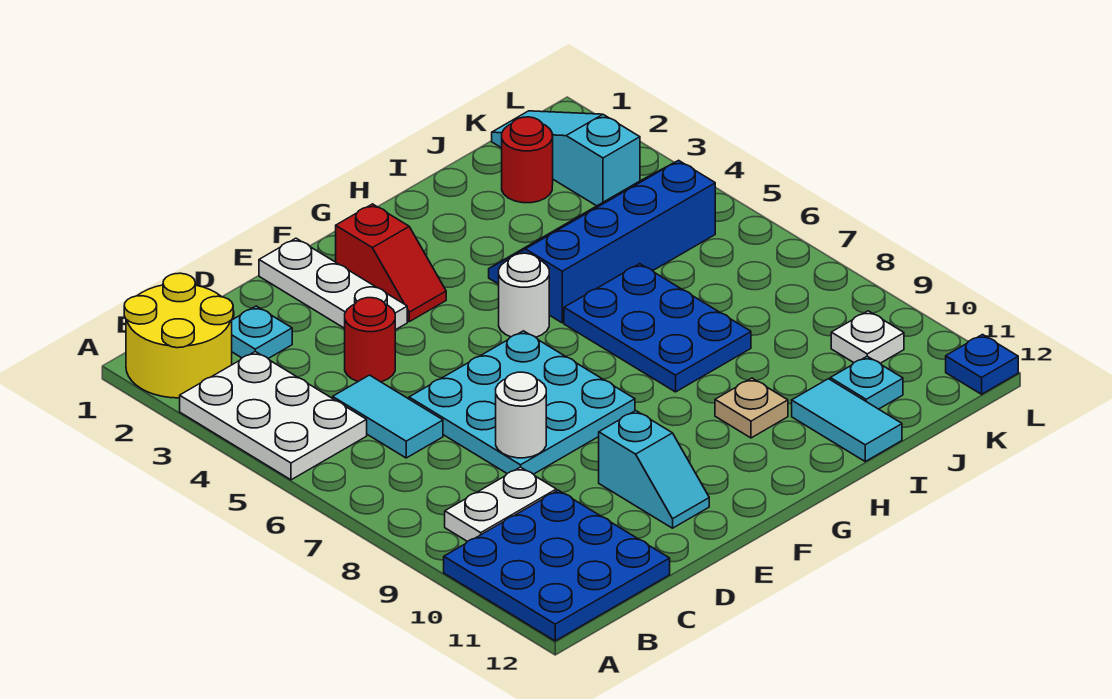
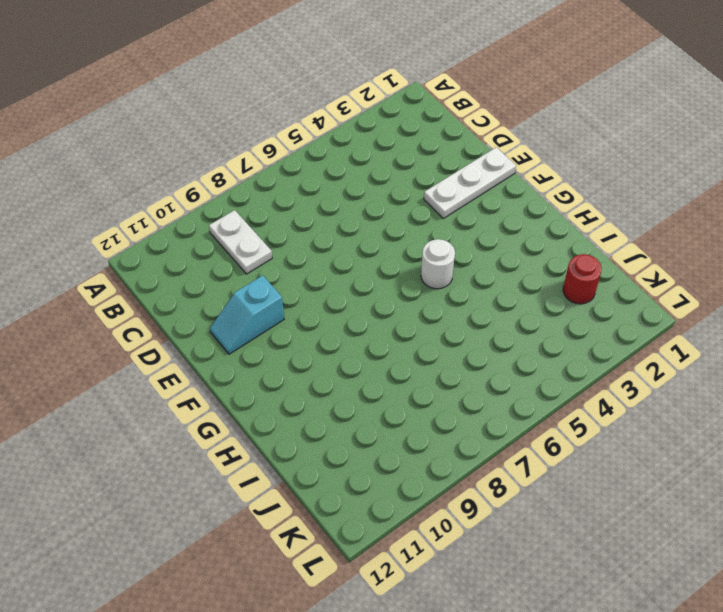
none -> yellow round brick A1:B2 level 1
none -> white plate A3:B5 level 1
none -> blue plate A10:C12 level 1

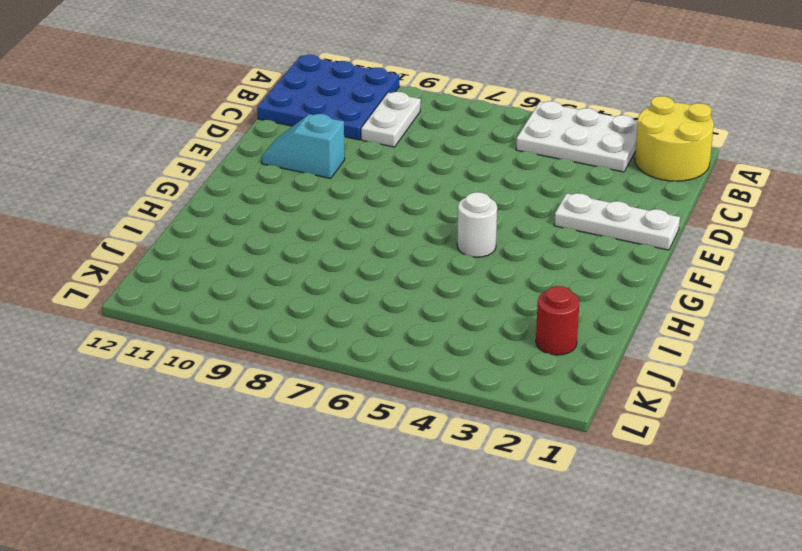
none -> cyan plate C2 level 1
none -> cyan tile C5:C6 level 1
none -> red round brick D4 level 1

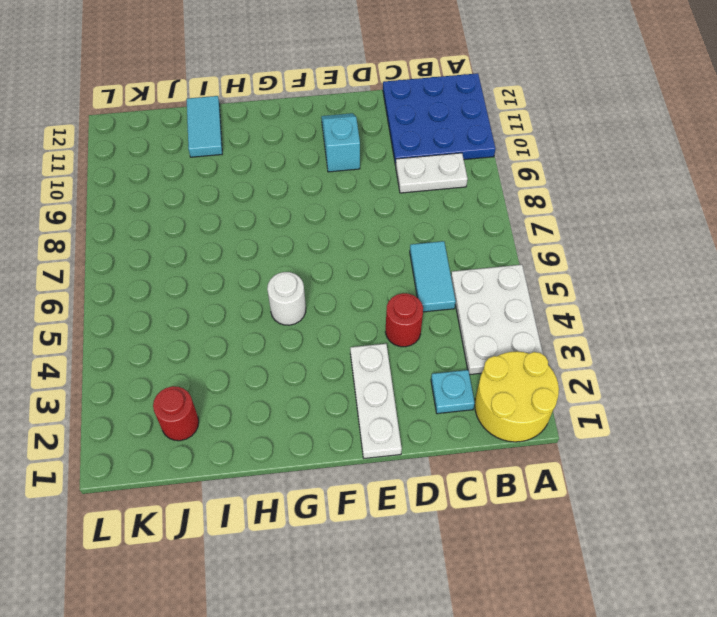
none -> cyan plate D6:F8 level 1
none -> red slope F2:F3 level 1 top 2
none -> blue slope H4:K5 level 1 top 5

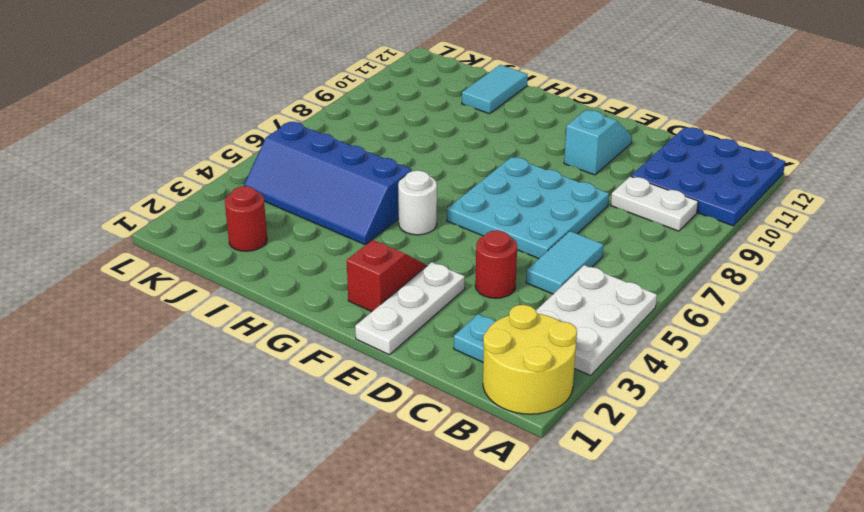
none -> blue plate H6:I8 level 1
none -> tan plate H10 level 1
none -> cyan plate J11 level 1

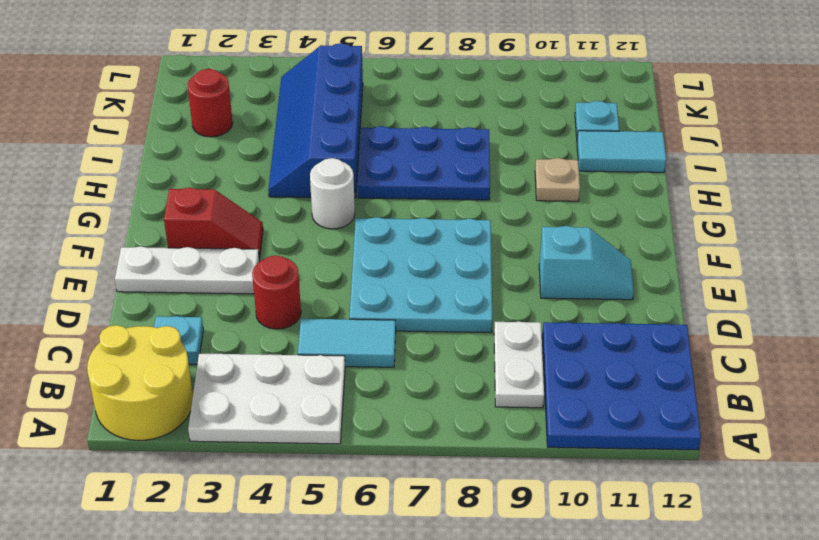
none -> cyan slope K1:K3 level 1 top 3
none -> white plate K10 level 1
none -> blue plate L12 level 1

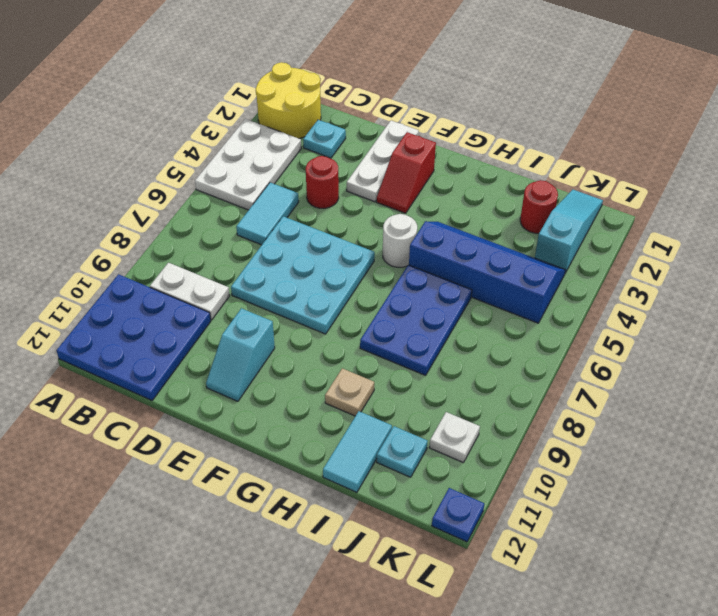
none -> white round brick D8 level 2

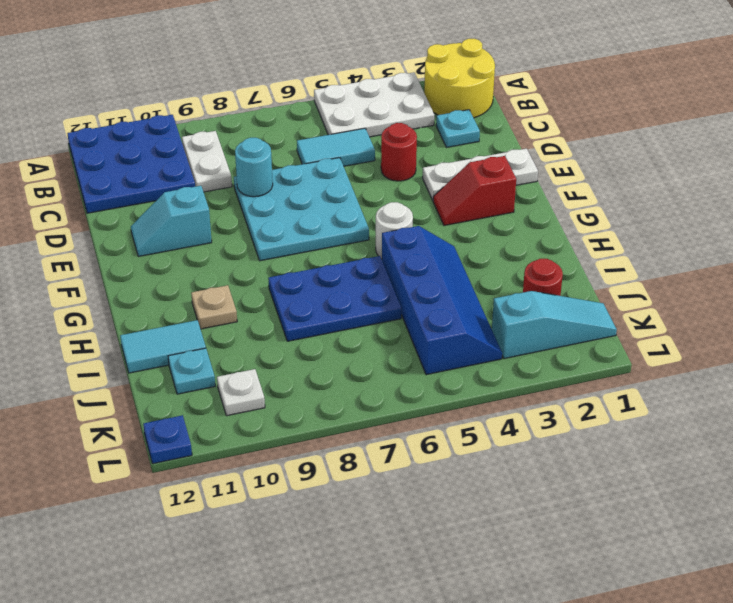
cyan round brick D8 level 2 -> white round brick D8 level 2

